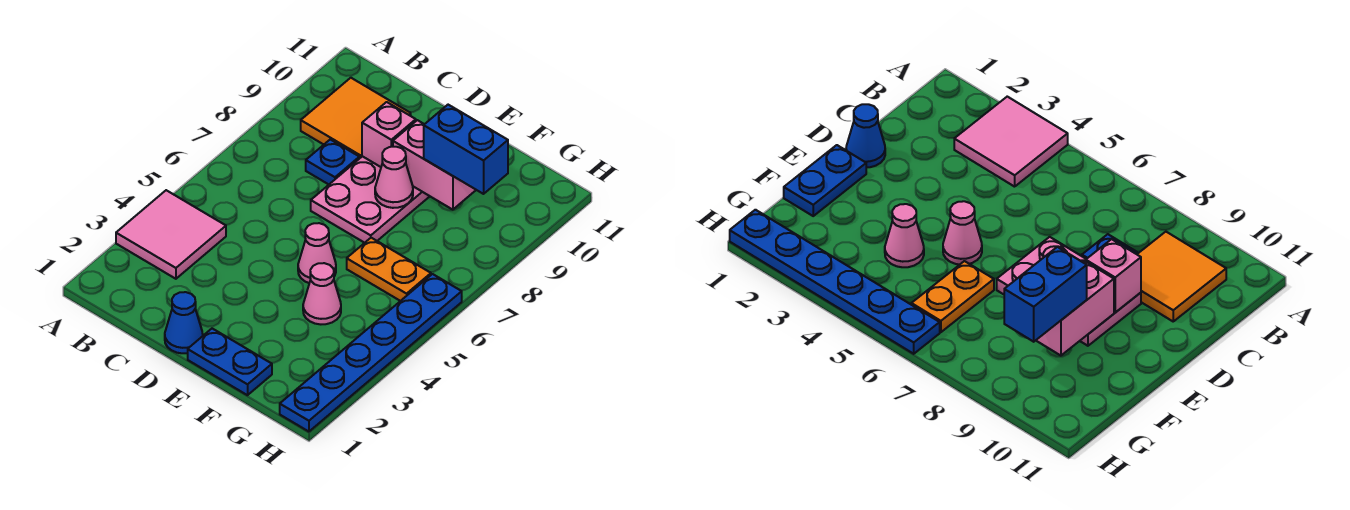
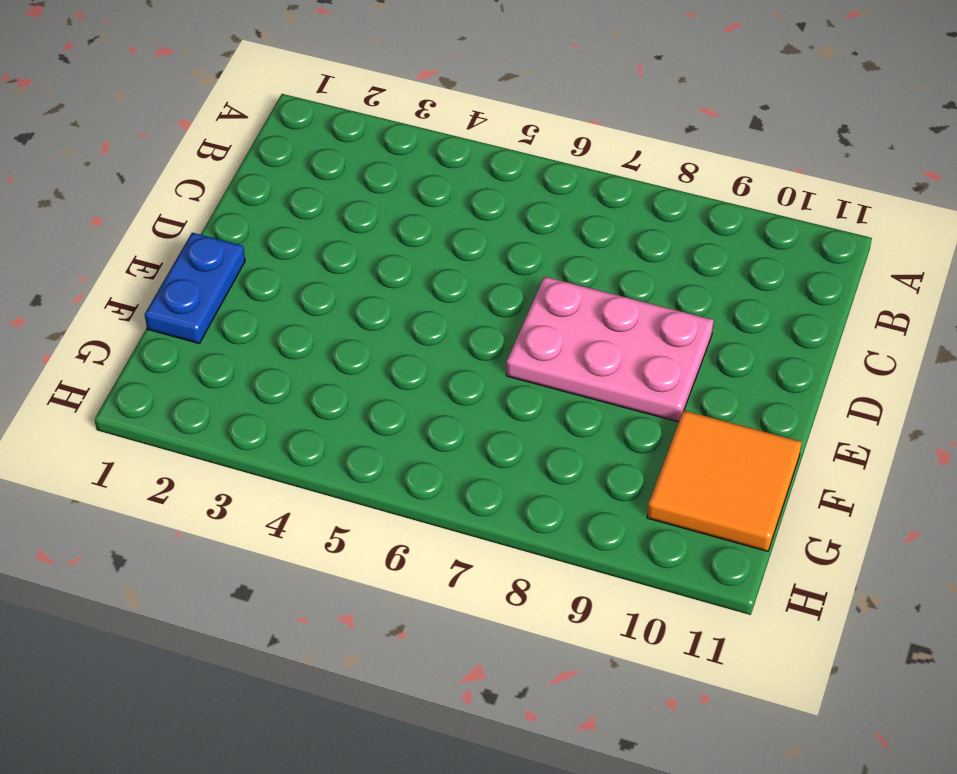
orange tile F10:G11 level 1 -> orange tile B9:C10 level 1
none -> pink tile A3:B4 level 1
none -> blue plate C8 level 1
none -> blue cone D1 level 1

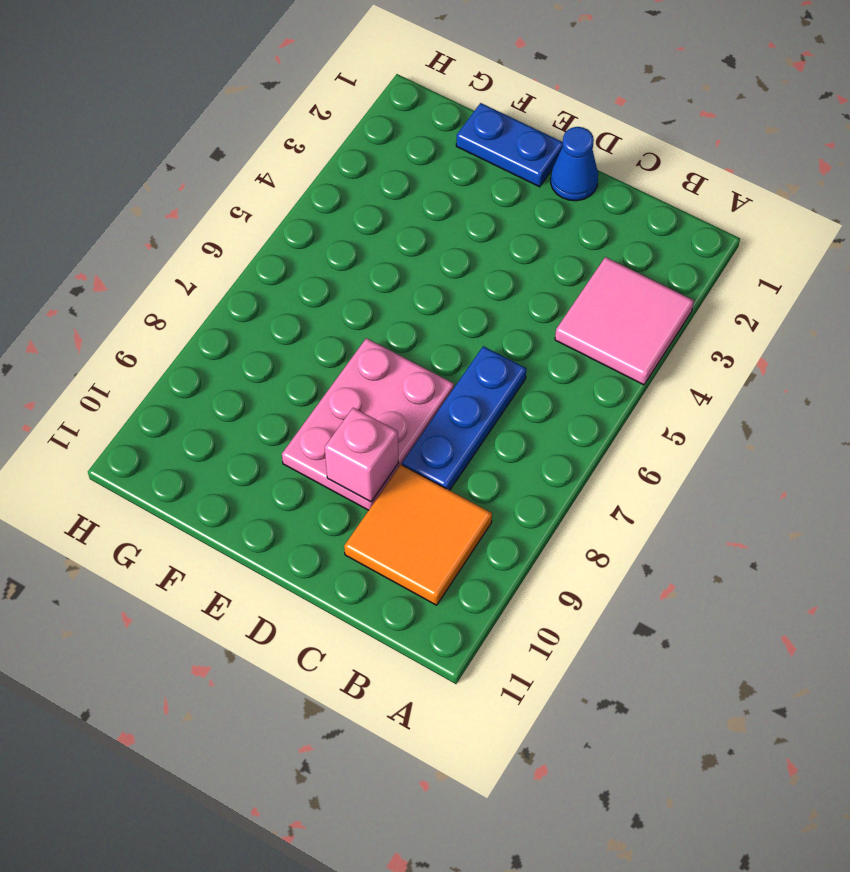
blue plate C6:C8 level 1 -> blue plate C8 level 1
none -> pink cone E5 level 1
none -> pink cone F4 level 1
none -> orange plate F6:G6 level 1

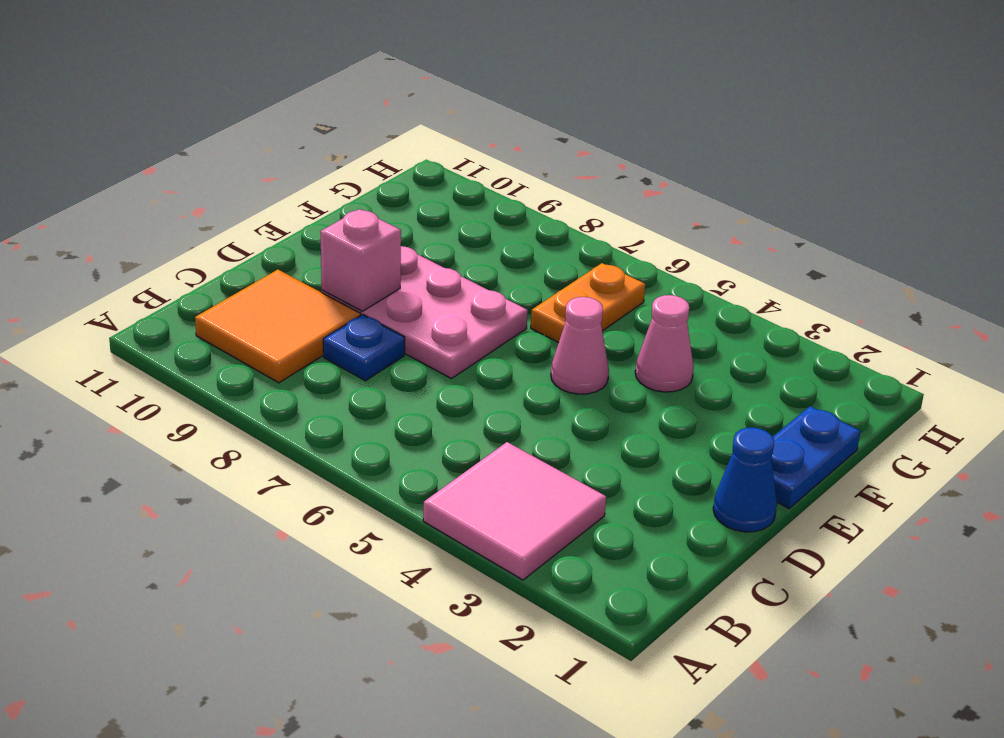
none -> blue plate H1:H6 level 1
none -> pink cone E8 level 2
none -> pink brick E9:F9 level 2

